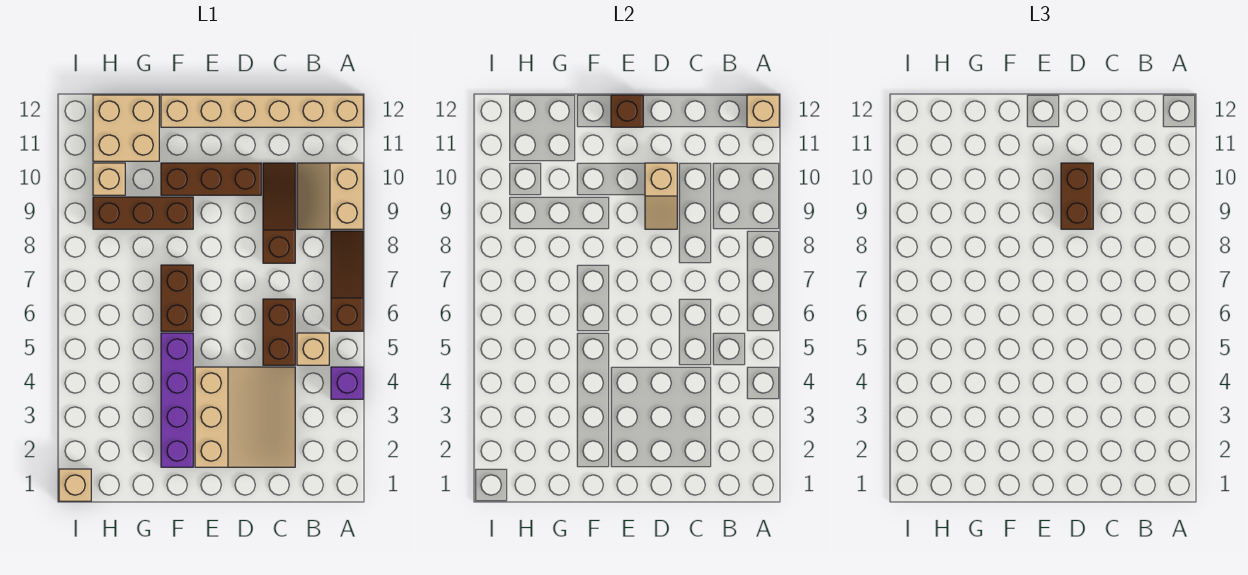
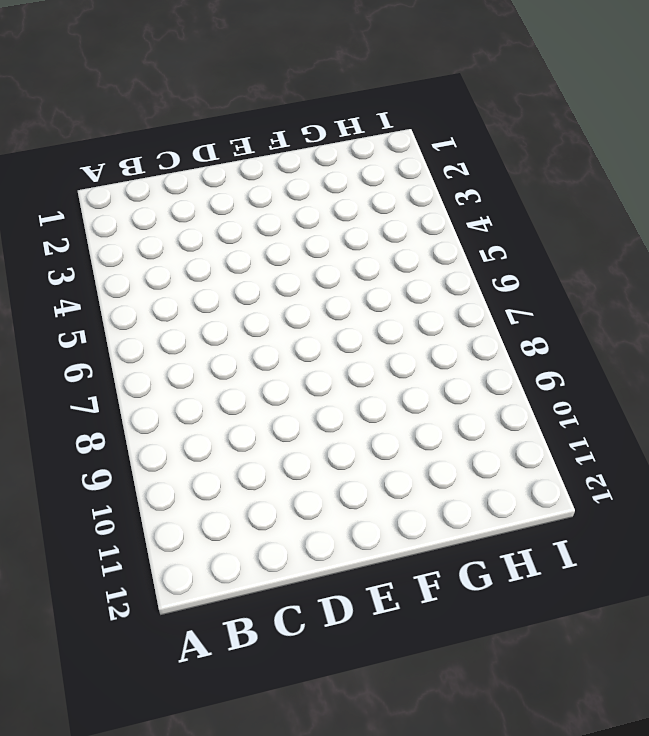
none -> purple brick A4 level 1
none -> brown slope A6:A8 level 1 top 6
none -> tan slope A9:B10 level 1 top A

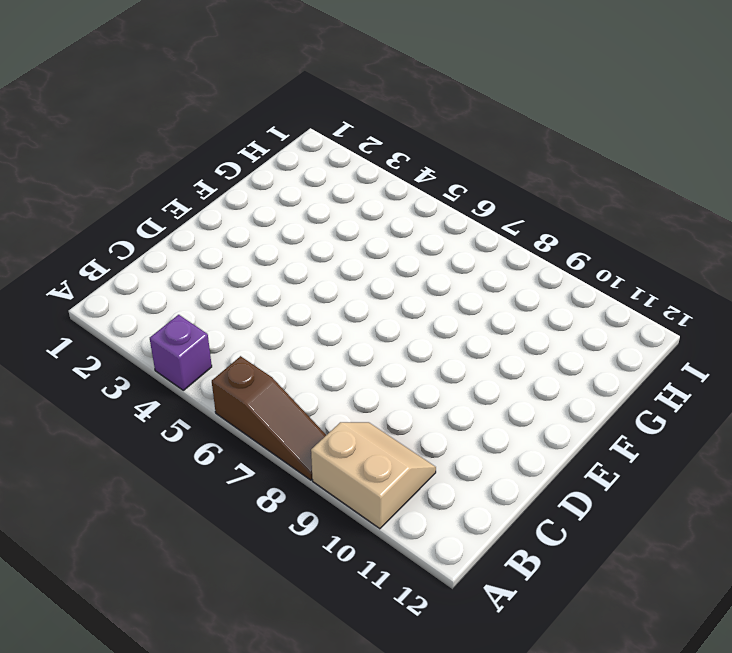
none -> tan brick A12:F12 level 1
none -> tan brick B5 level 1
none -> tan slope C2:E4 level 1 top E

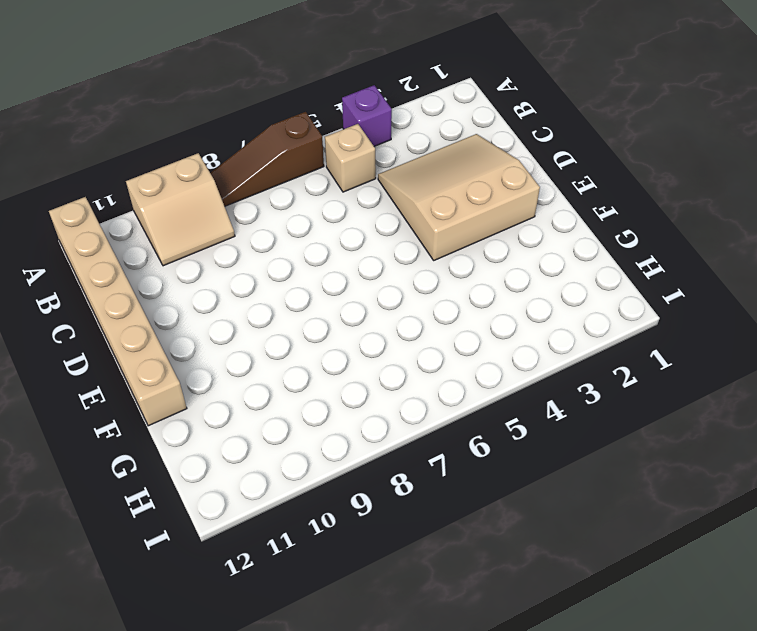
none -> brown brick C5:C6 level 1
none -> brown slope C8:C10 level 1 top 8
none -> brown brick D10:F10 level 1

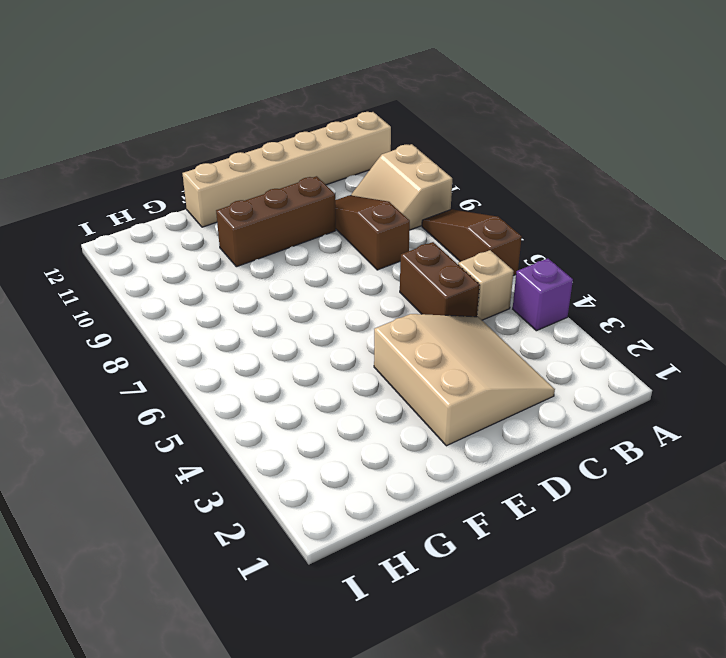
none -> purple brick F2:F5 level 1
none -> brown brick F6:F7 level 1
none -> brown brick F9:H9 level 1

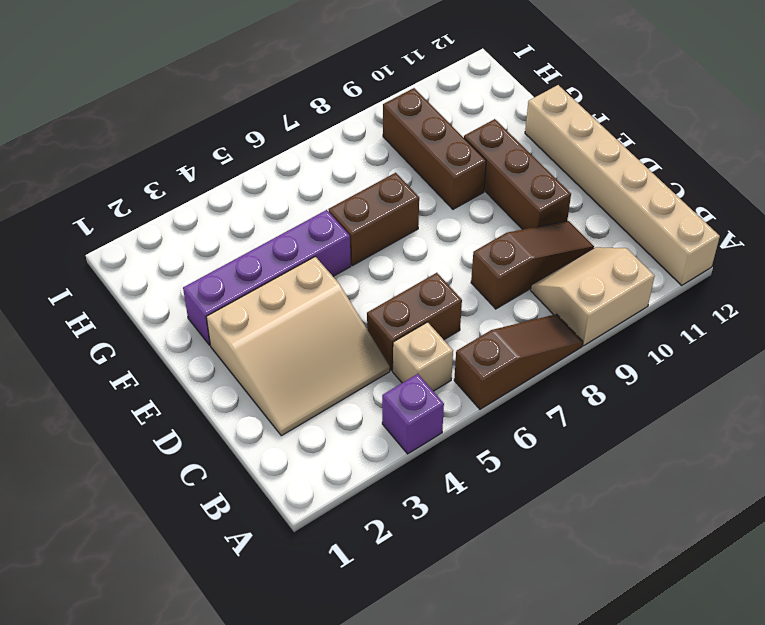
none -> tan brick G11:H12 level 1
none -> tan brick H10 level 1
none -> tan brick I1 level 1

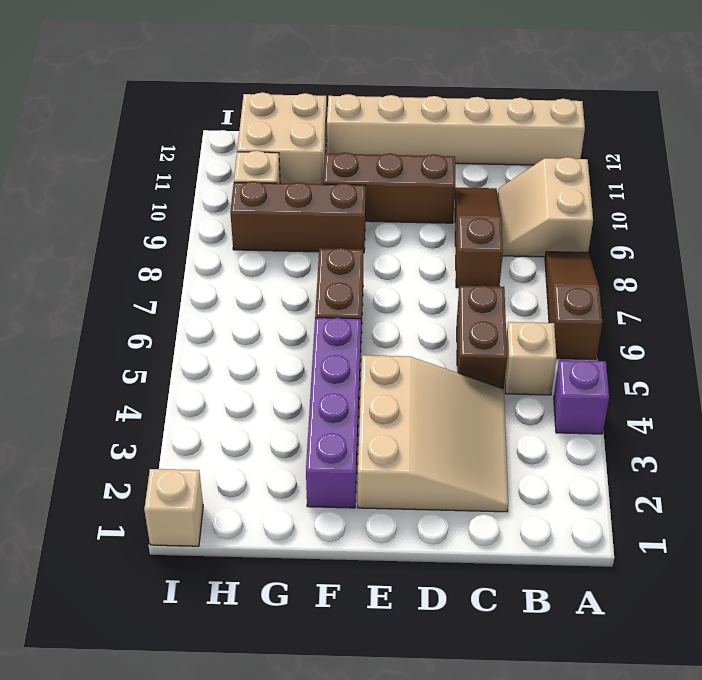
none -> tan brick A12 level 2
none -> tan slope D9:D10 level 2 top 10
none -> brown brick E12 level 2

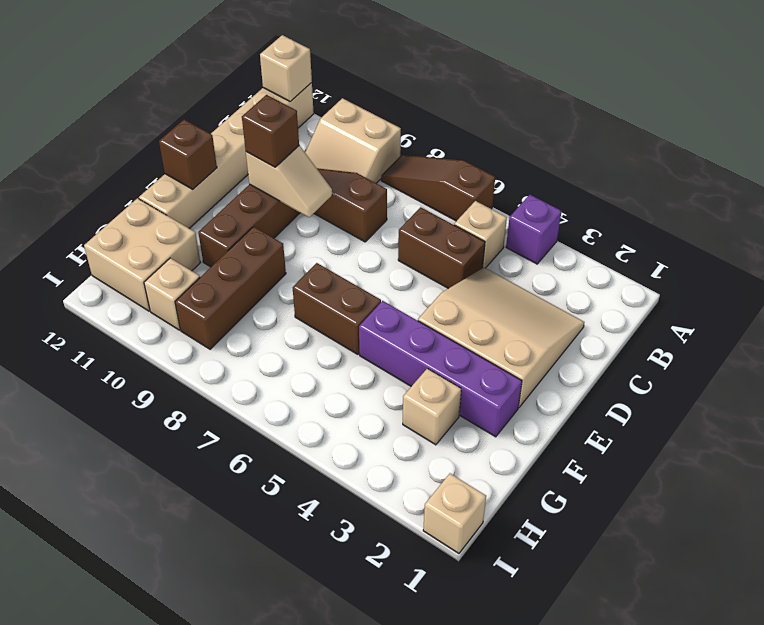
brown brick D10 level 3 -> brown brick D9:D10 level 3
tan brick G3 level 1 -> none

